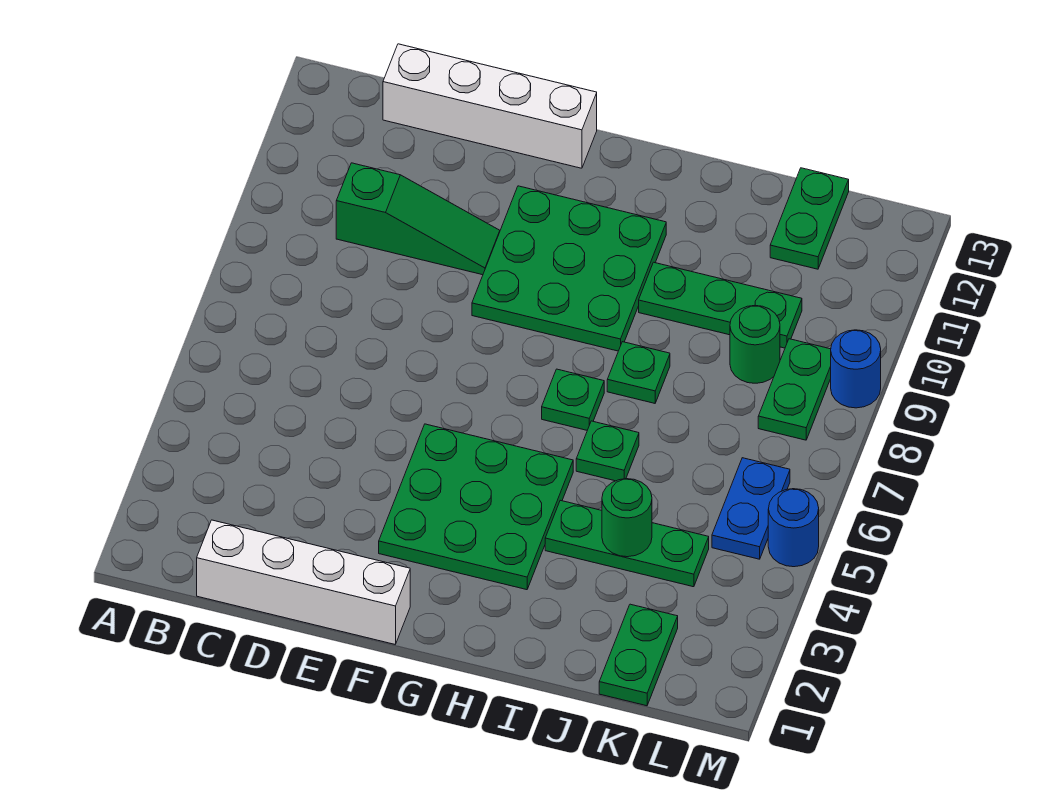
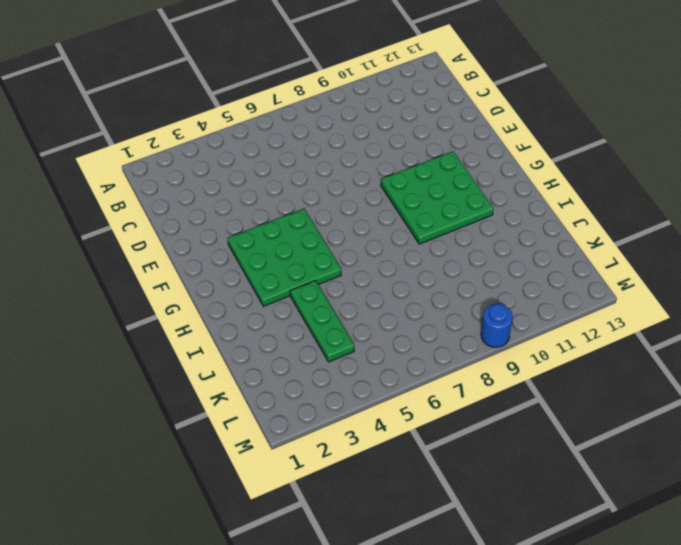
none -> white brick C1:F1 level 1
none -> green slope C10:E10 level 1 top C
none -> white brick C13:F13 level 1

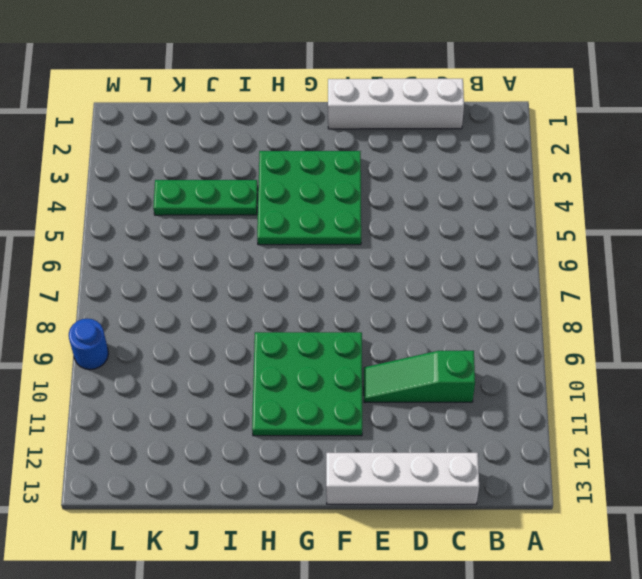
none -> green plate H7 level 1
none -> green plate I6 level 1
none -> green plate I8 level 1

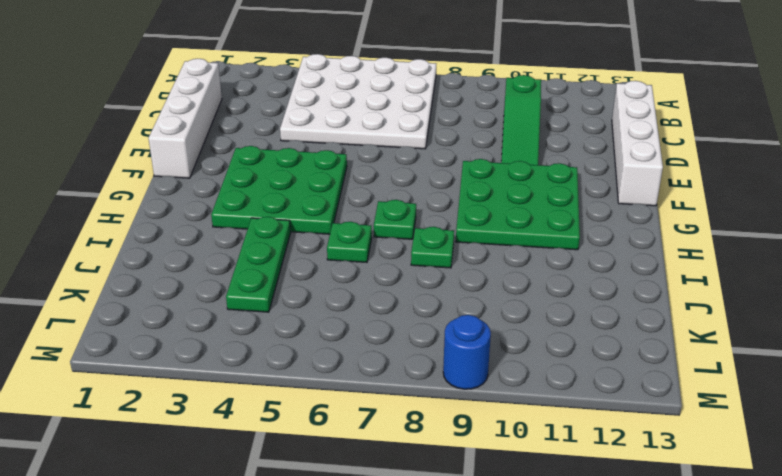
white plate A4:D7 level 1 -> none
none -> green plate I10:K10 level 1
none -> green plate K1:K2 level 1
none -> green round brick K9 level 1

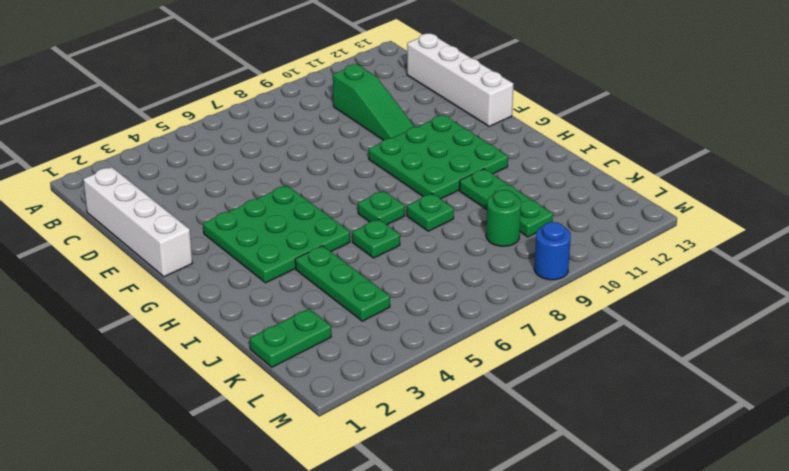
none -> green plate K12:K13 level 1
none -> blue plate L5:L6 level 1
none -> green plate L8:L9 level 1

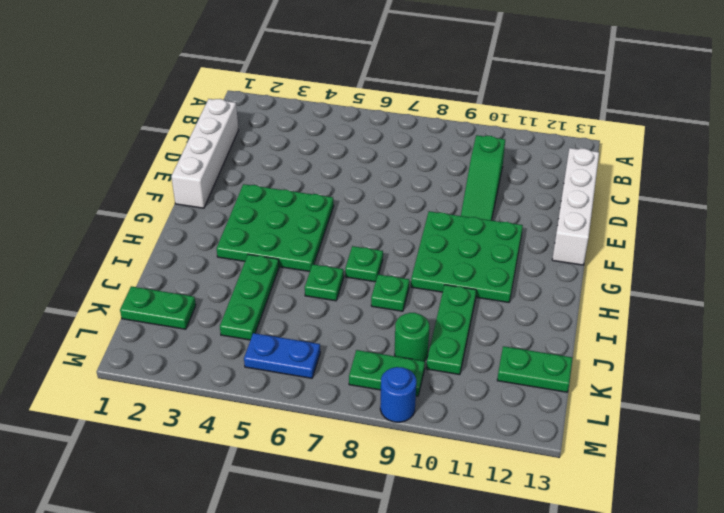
none -> blue round brick M5 level 1
none -> green round brick J4 level 2

